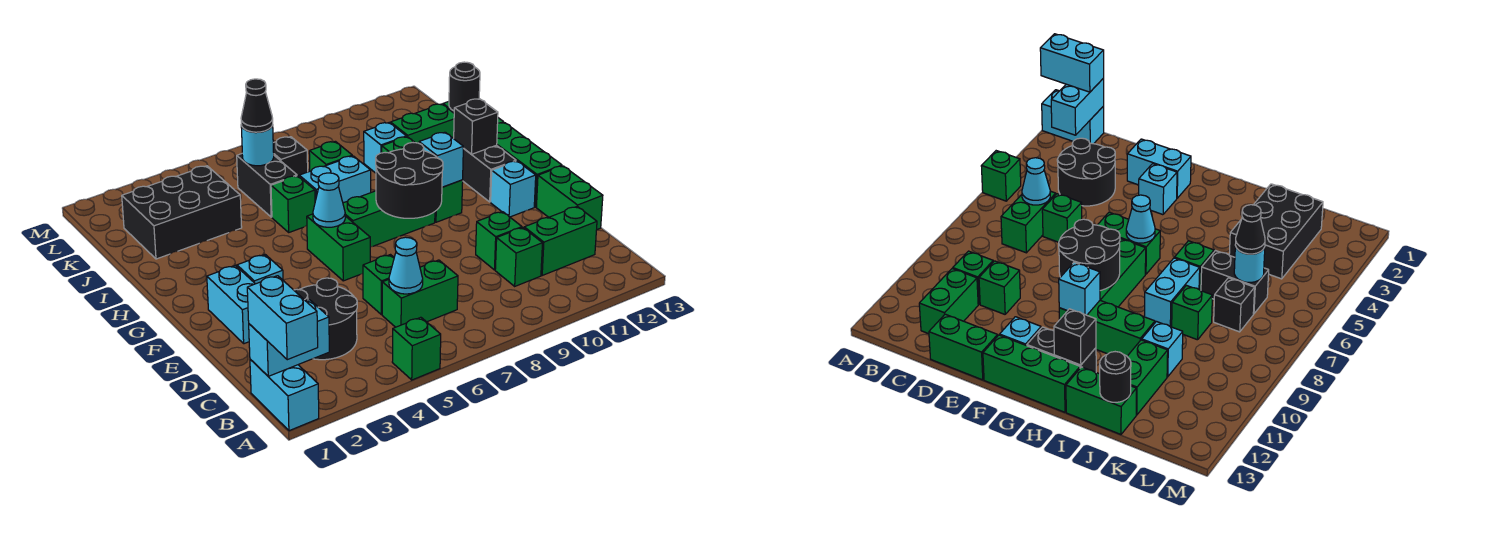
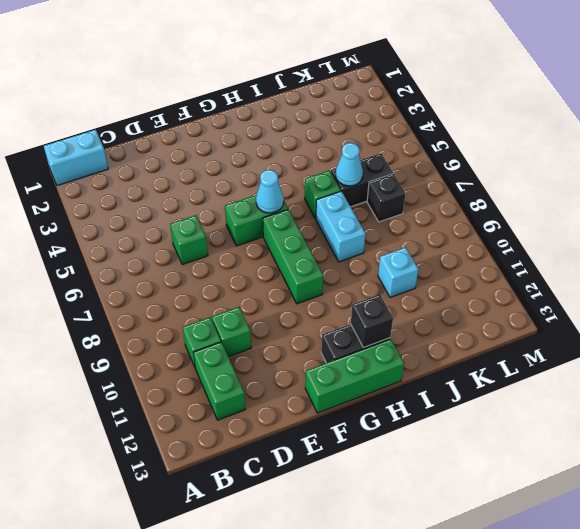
cyan cone J6 level 2 -> cyan cone C6 level 2
none -> green brick A5 level 1
none -> black round brick C3:D4 level 1
none -> green brick C6:C7 level 1
none -> green brick D13:E13 level 1

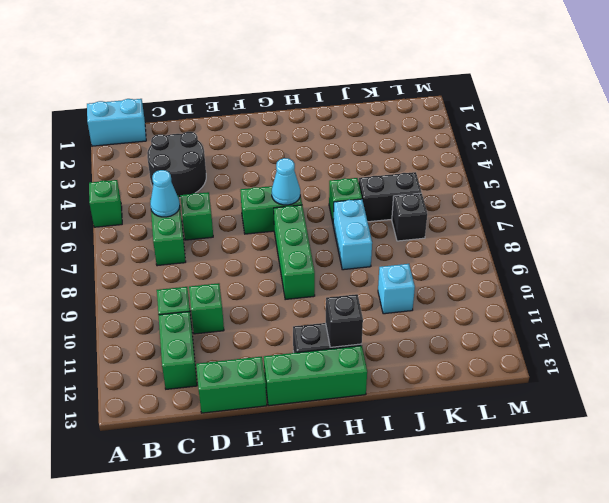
none -> cyan brick E2:F2 level 1
none -> cyan brick F3 level 1
none -> cyan brick F12 level 1
none -> green brick G10:I10 level 1

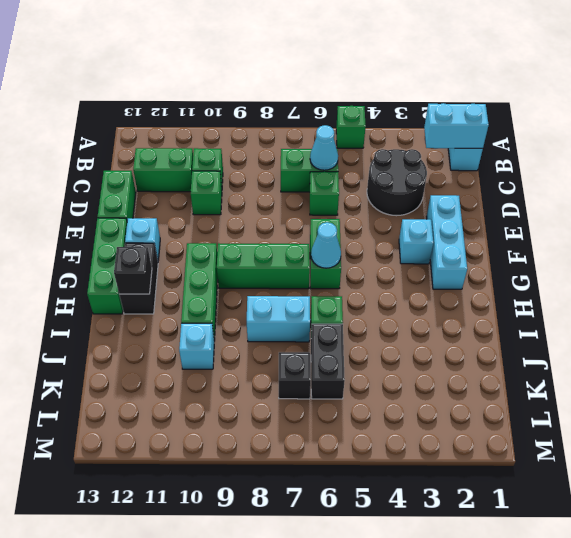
cyan brick E2:G2 level 1 -> cyan brick E2:F2 level 1
none -> green brick I13:J13 level 1
none -> black brick J2:K4 level 1
none -> green brick J8 level 1
none -> green brick J11:J12 level 1

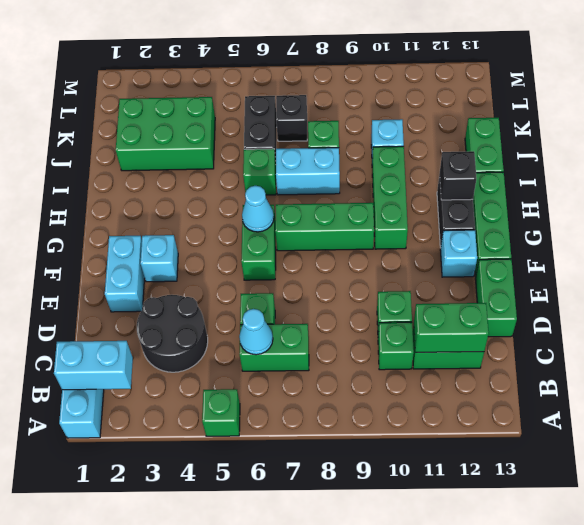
green brick C11:C12 level 2 -> green brick J11:J12 level 1
green brick J2:K4 level 1 -> black brick J2:K4 level 1
none -> black round brick F8:G9 level 2
none -> cyan brick G10 level 2
none -> black round brick J13 level 2
none -> cyan round brick K6 level 2

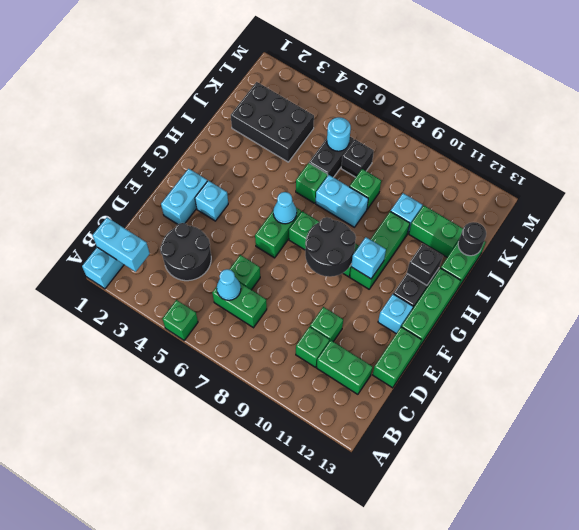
none -> cyan brick A1:B1 level 3
none -> black cone K6 level 3

